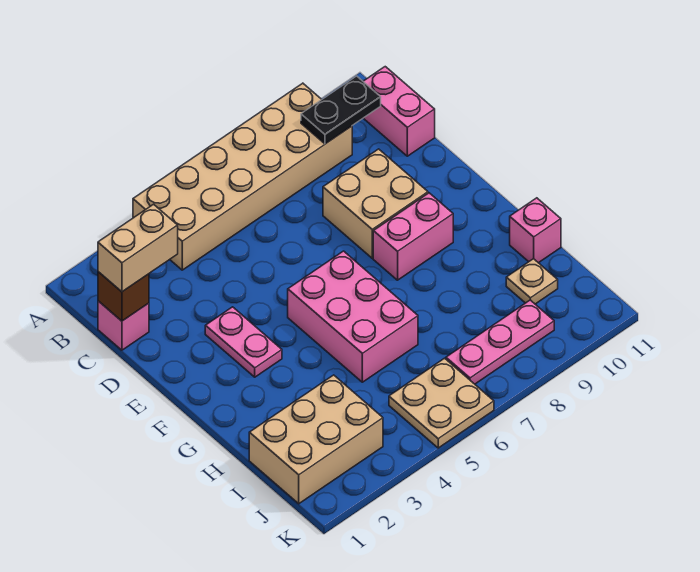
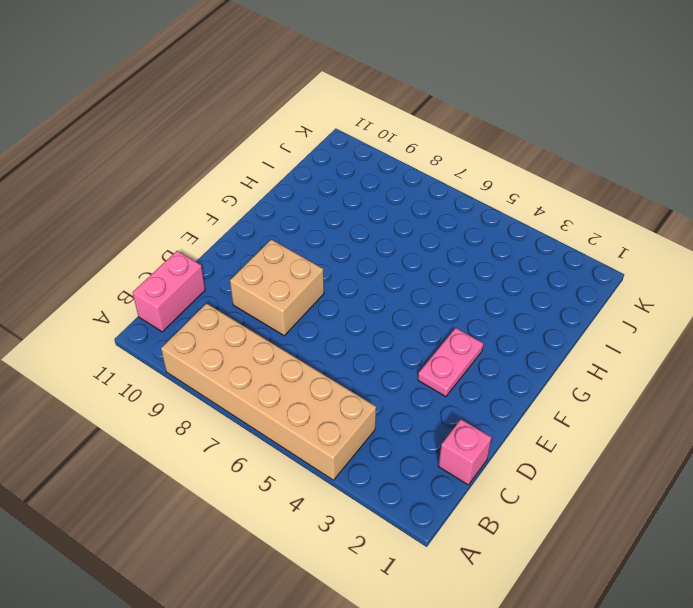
none -> pink brick F5:H6 level 1
none -> pink brick F8:F9 level 1
none -> pink brick H11 level 1

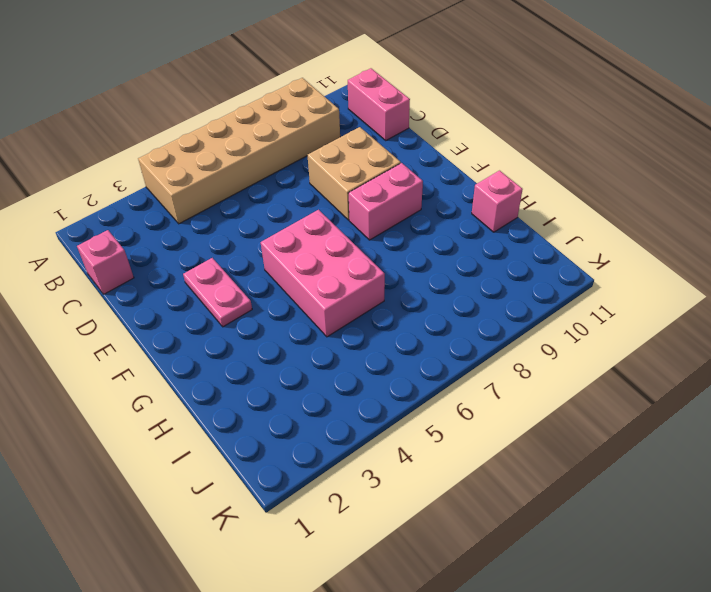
none -> tan brick I1:J3 level 1
none -> tan plate I10 level 1
none -> tan plate J5:K6 level 1

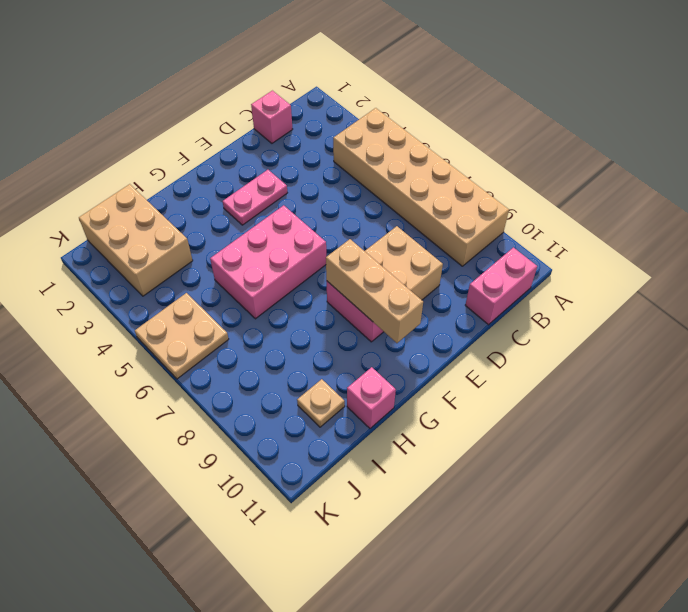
tan brick F8:F10 level 2 -> none
none -> pink plate J7:J9 level 1
none -> black plate B9:B10 level 2
none -> brown brick C1 level 2

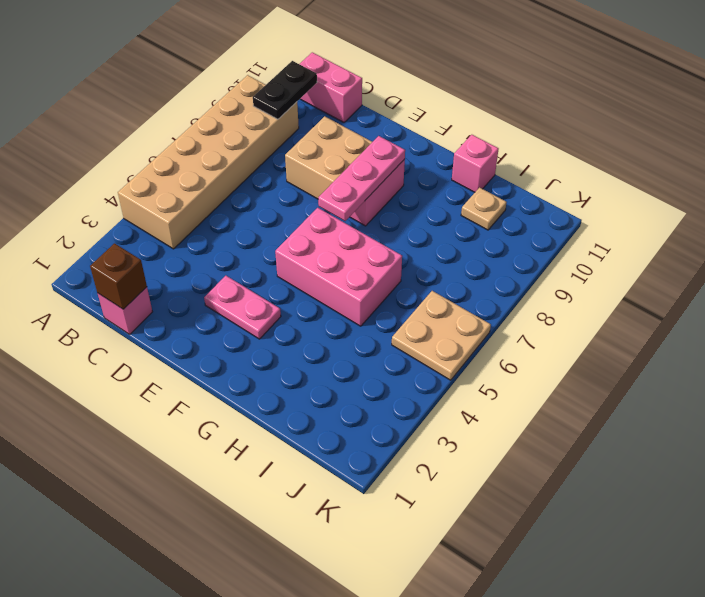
pink plate F7:F9 level 2 -> pink plate J7:J9 level 1
none -> tan brick I1:J3 level 1
none -> tan brick C1:C2 level 3

